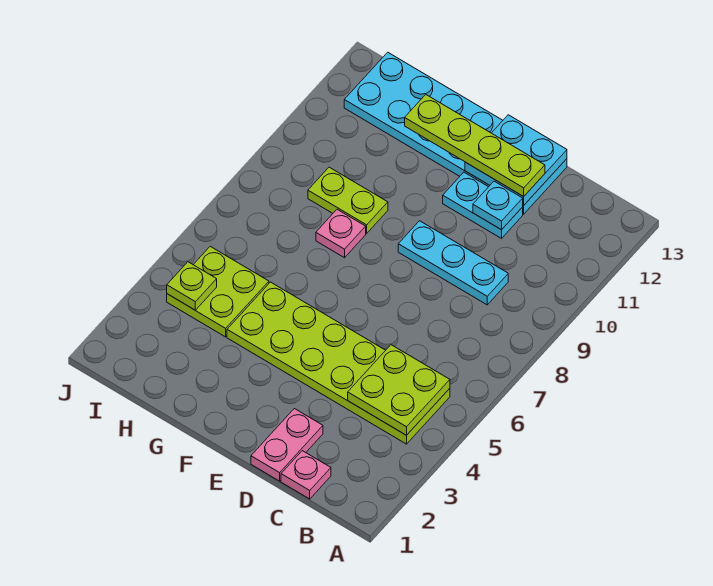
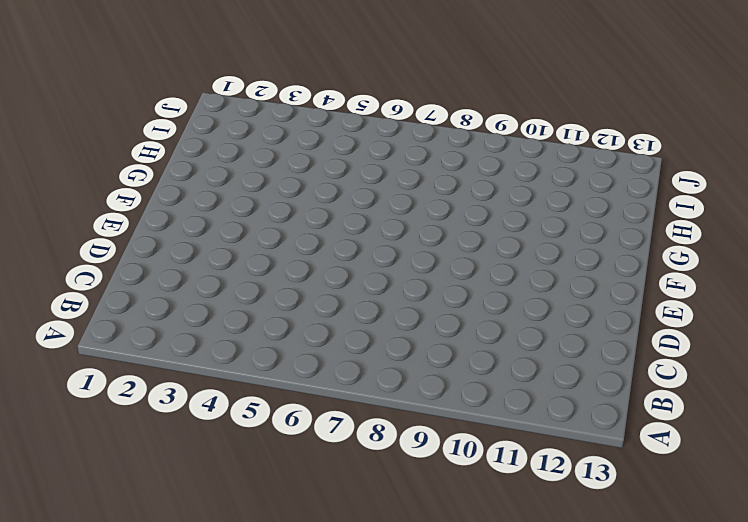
none -> lime plate B4:G5 level 1
none -> pink plate C1 level 1
none -> cyan plate C9:E9 level 1

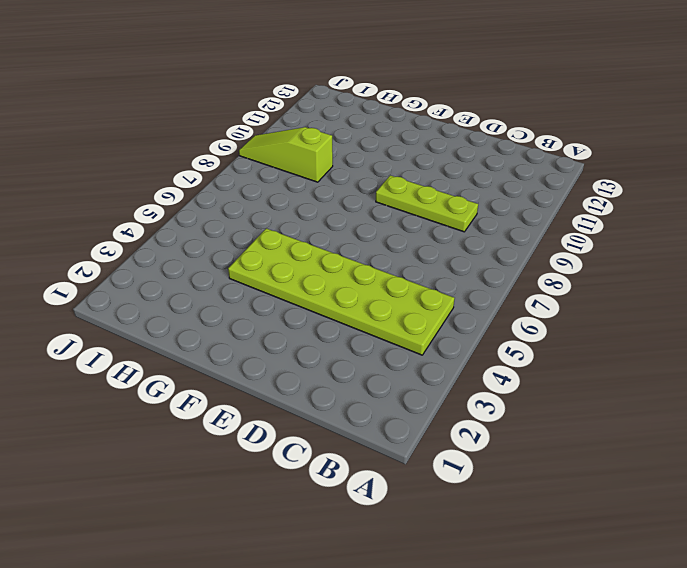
lime plate C9:E9 level 1 -> cyan plate C9:E9 level 1
lime slope H9:J9 level 1 top H -> lime plate G9:H9 level 1
none -> pink plate C1 level 1
none -> pink plate D1:D2 level 1
none -> cyan plate D11:E11 level 1

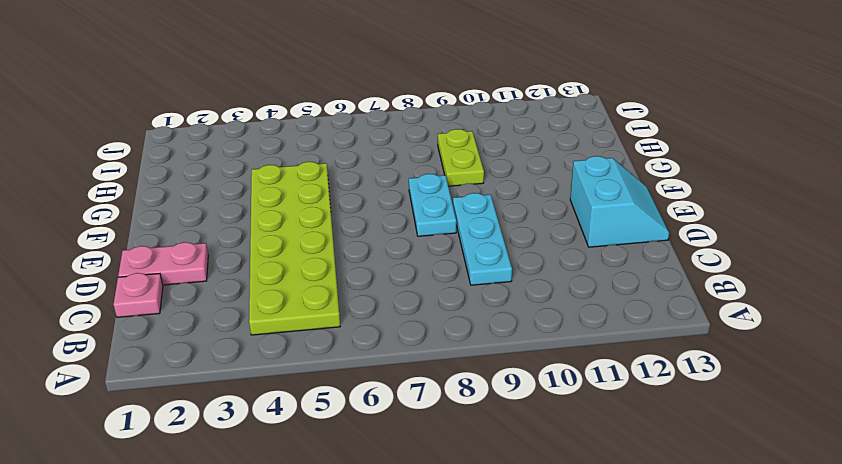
cyan slope D12:E13 level 1 top 12 -> cyan plate D12:I13 level 1
cyan plate E8:F8 level 1 -> cyan plate D11:E11 level 1
none -> pink plate G8 level 1
none -> lime plate H4:I5 level 1
none -> lime plate B4:C5 level 2

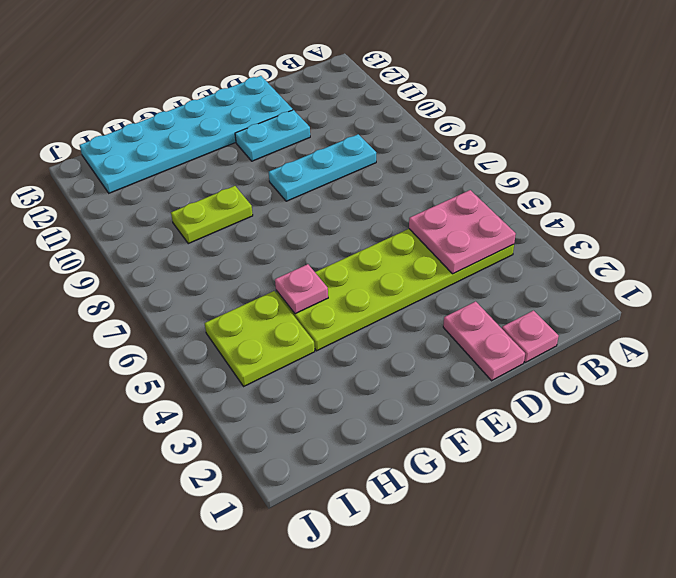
pink plate B4:C5 level 2 -> lime plate B4:C5 level 2
pink plate G5 level 2 -> pink plate G8 level 1
none -> cyan plate D11 level 2
none -> cyan plate D12:E13 level 2
none -> lime plate I4 level 2

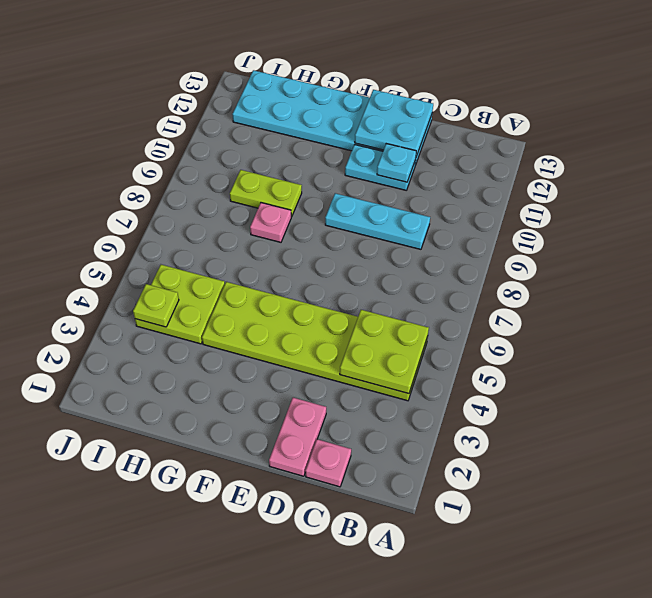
none -> lime plate D12:G12 level 3

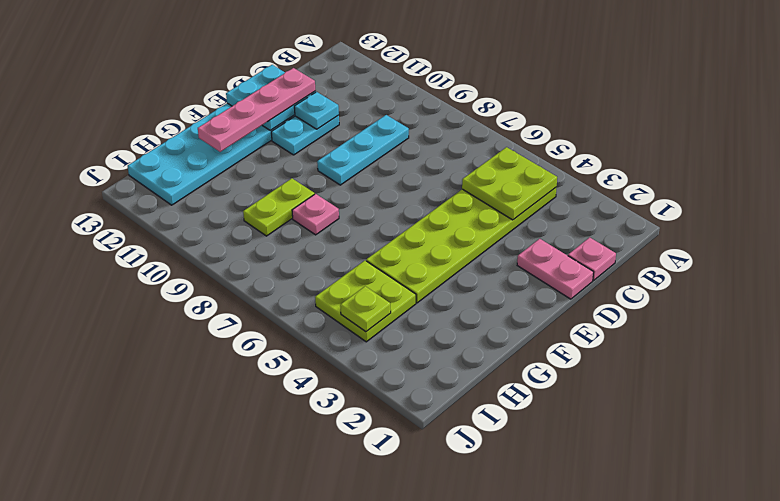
pink plate D12:G12 level 3 -> lime plate D12:G12 level 3

